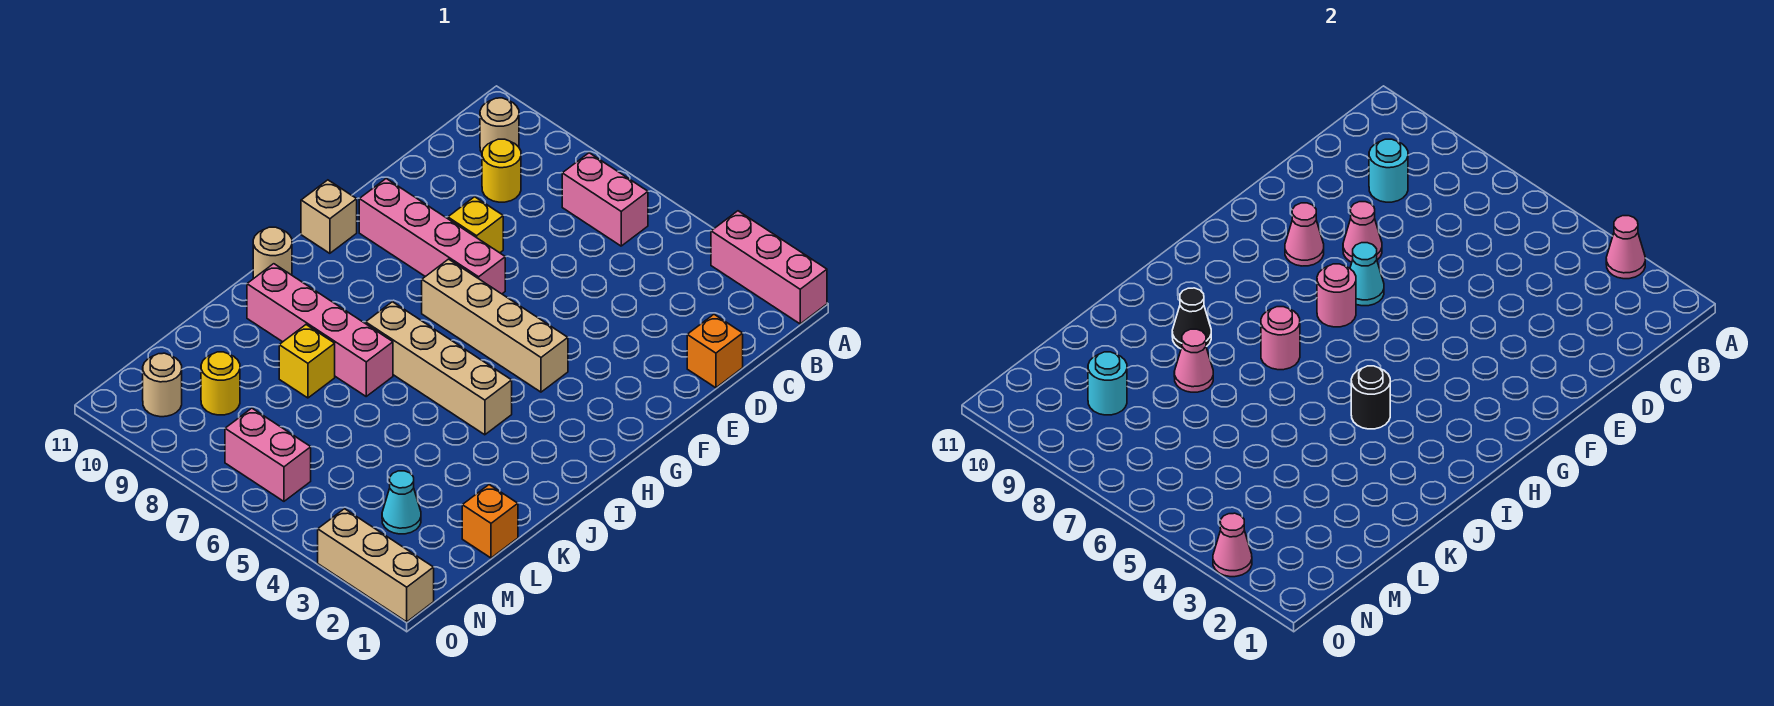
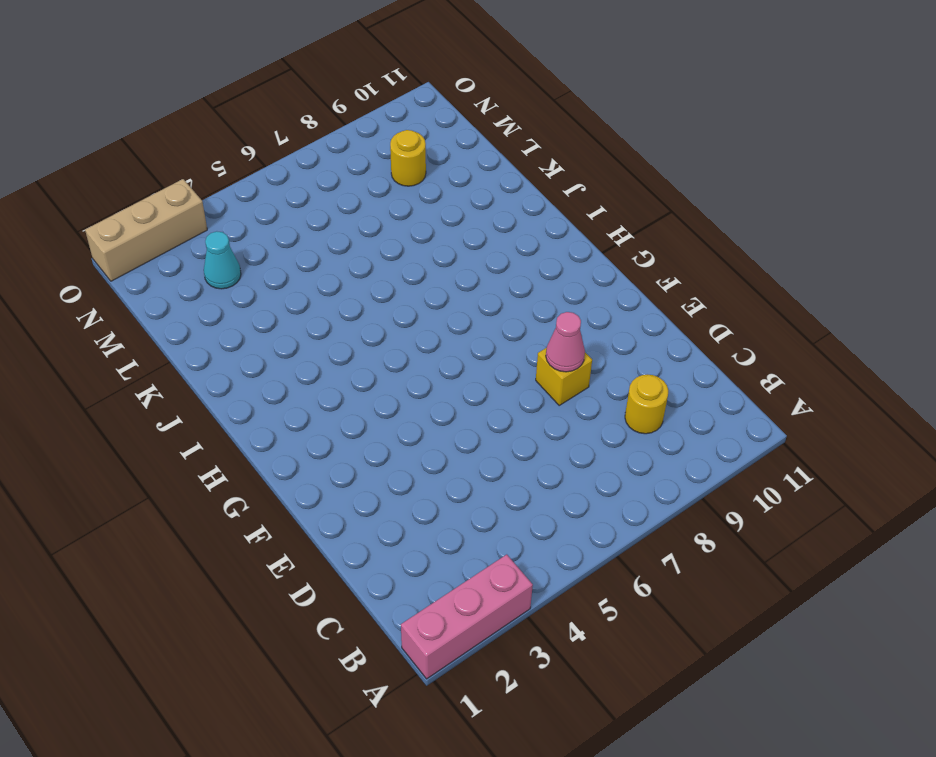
none -> pink brick B6:B7 level 1
none -> tan round brick B10 level 1
none -> orange brick D1 level 1
none -> pink brick F7:F10 level 1

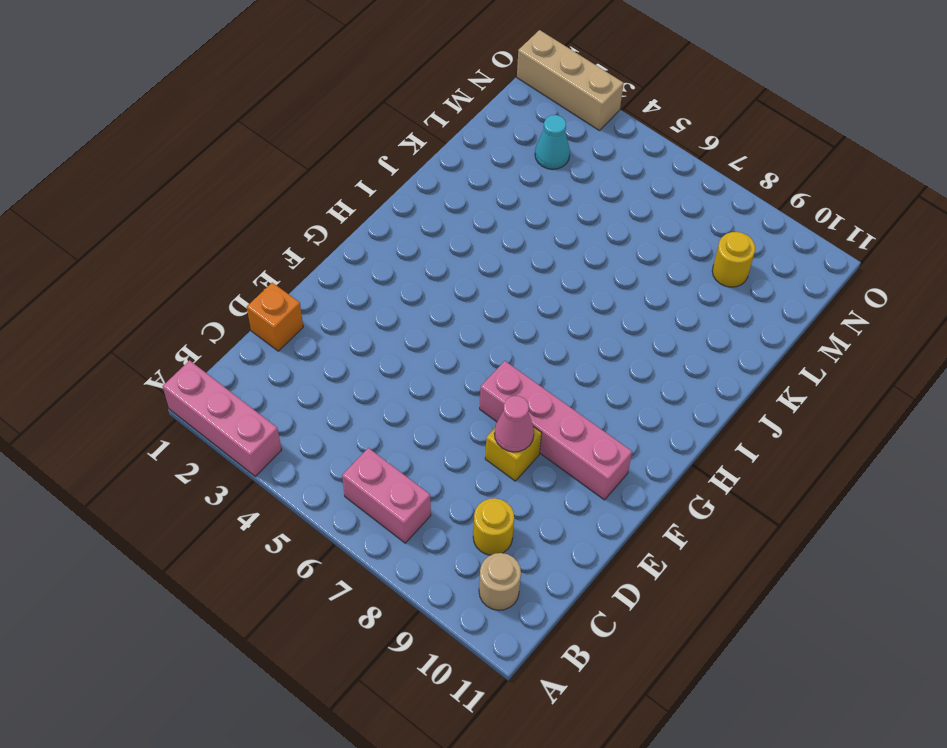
none -> tan brick G4:G7 level 1
none -> tan brick G11 level 1
none -> tan brick I4:I7 level 1
none -> tan round brick I11 level 1

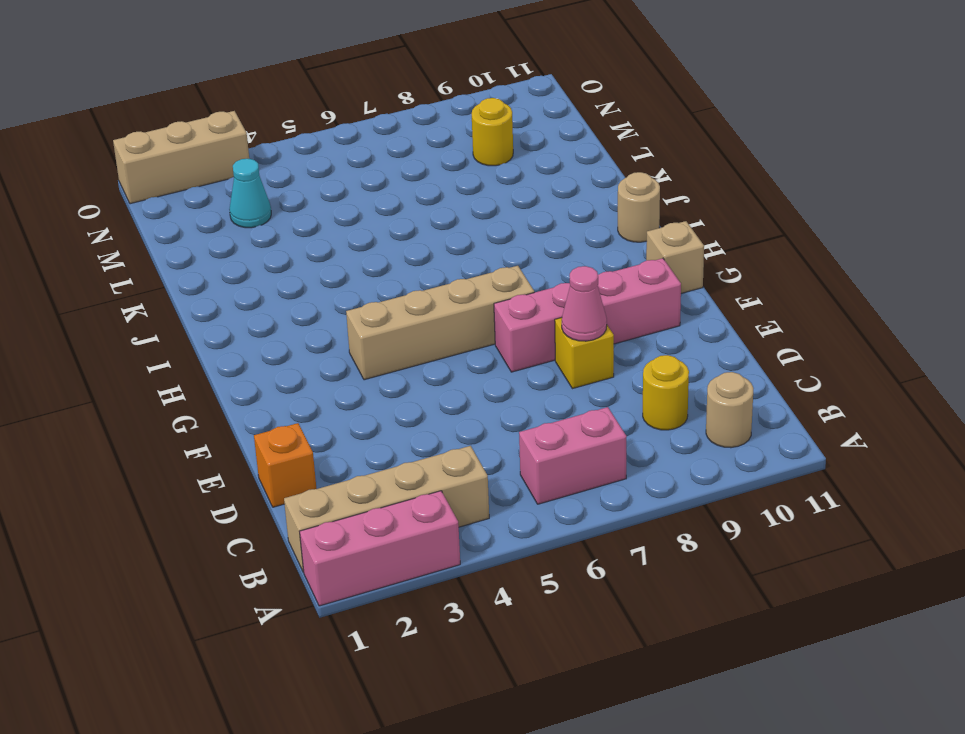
tan brick B1:B4 level 1 -> tan brick I4:I7 level 1
none -> pink brick J7:J10 level 1
none -> yellow brick K8 level 1
none -> orange brick L1 level 1
none -> pink brick N6:N7 level 1

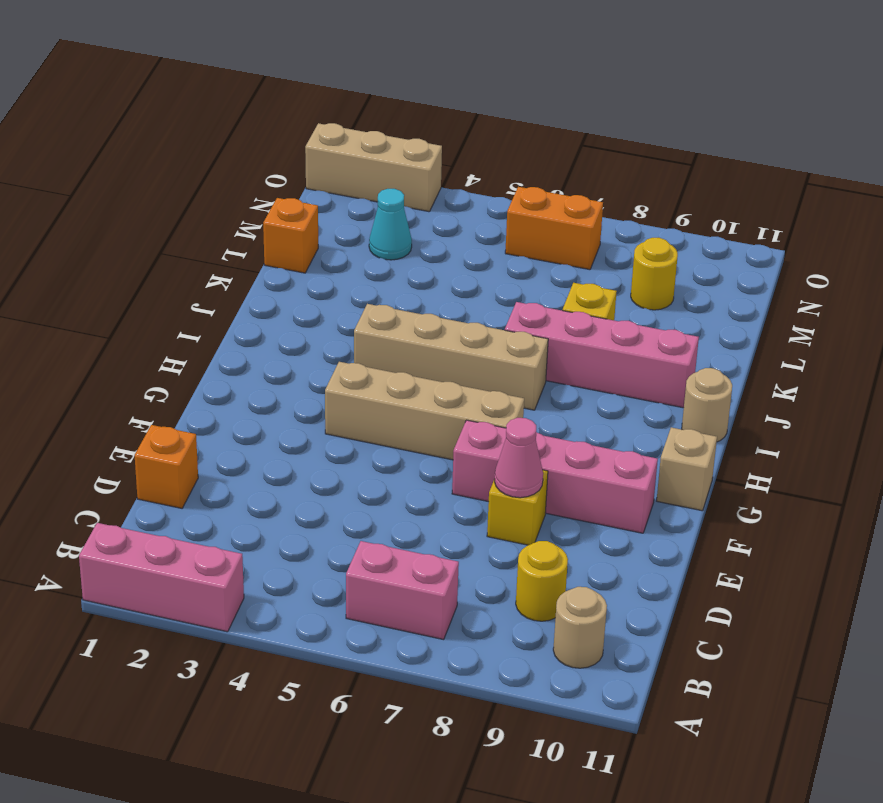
orange brick N6:N7 level 1 -> pink brick N6:N7 level 1
none -> tan round brick N10 level 1
none -> pink cone A3 level 2
none -> cyan round brick C9 level 2
none -> cyan cone F7 level 2

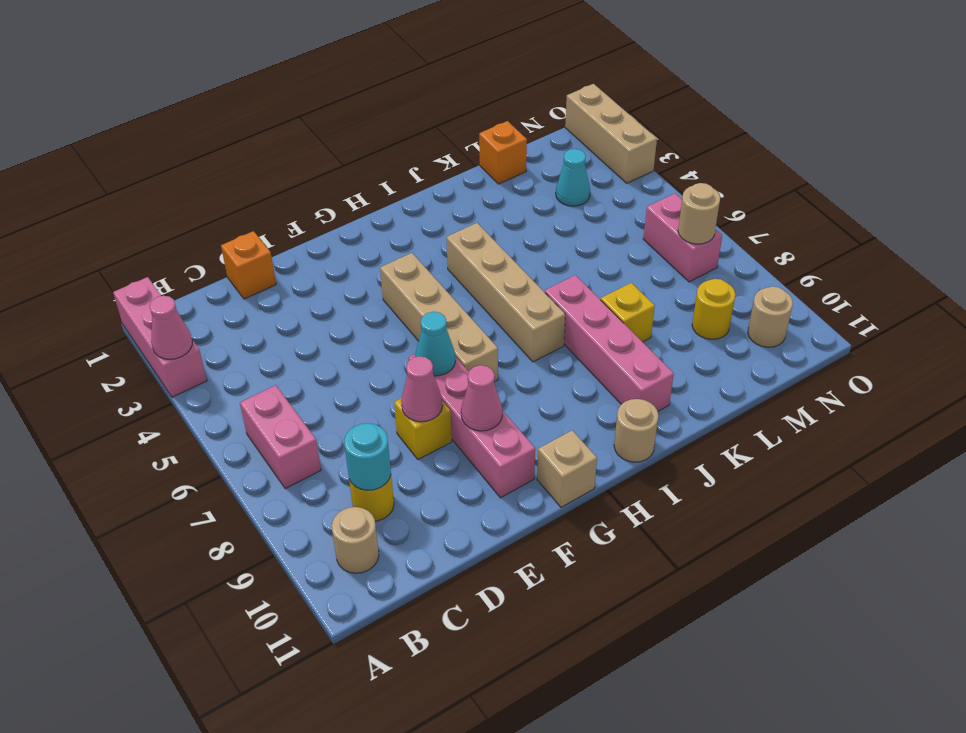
tan round brick N7 level 2 -> none
none -> pink round brick G7 level 2
none -> black round brick I4 level 2
none -> pink round brick I7 level 2
none -> black cone J9 level 2

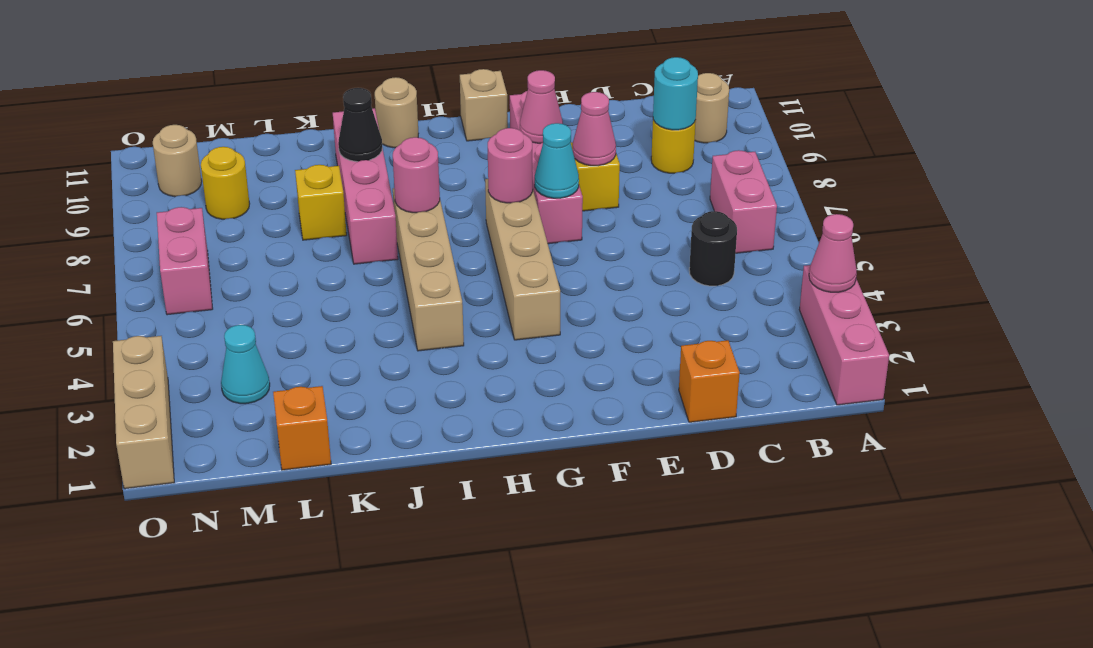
black round brick C5 level 1 -> black round brick I4 level 2
none -> pink cone K8 level 2
none -> cyan round brick M9 level 2
none -> pink cone O3 level 2

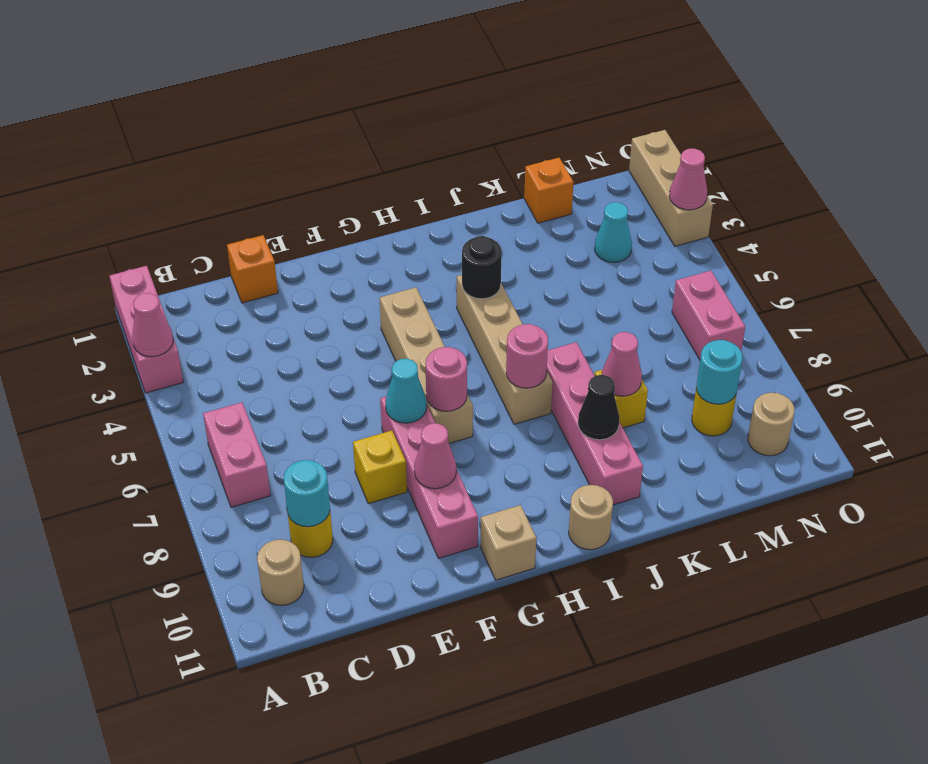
none -> pink cone E8 level 2

